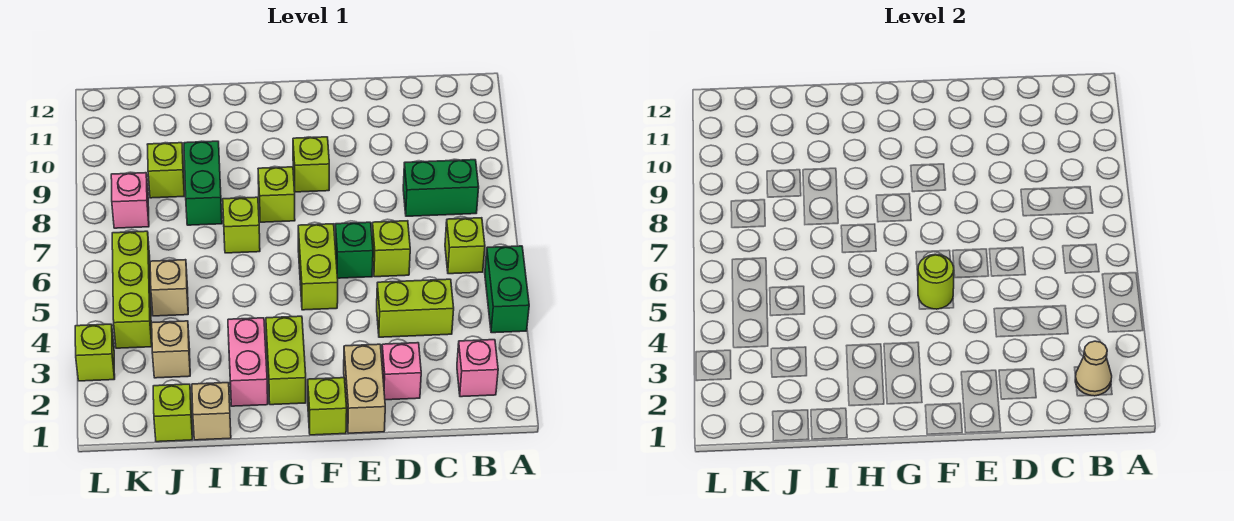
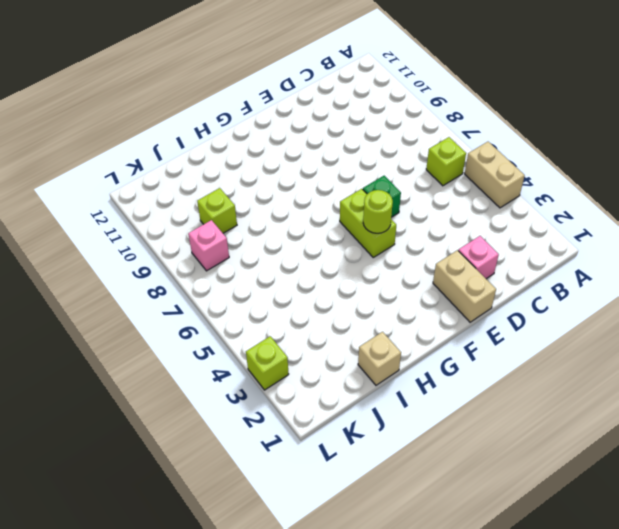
tan brick A4:A5 level 1 -> green brick A4:A5 level 1
none -> pink brick B2 level 1
none -> green brick B8:C8 level 1
none -> lime brick C4:D4 level 1

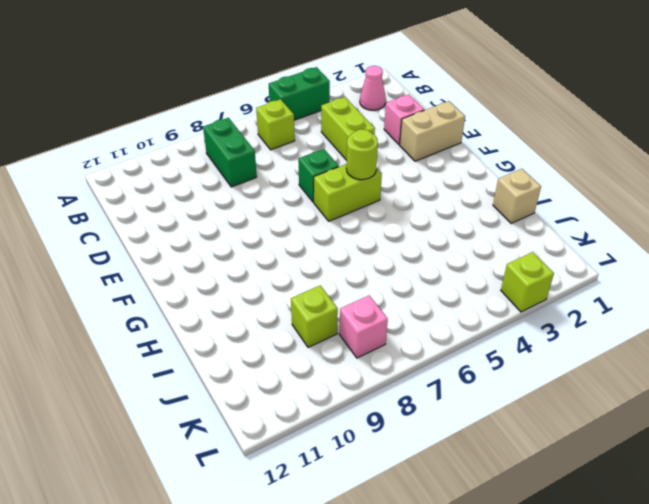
pink cone B2 level 1 -> pink brick B2 level 1
none -> lime brick D6 level 1
none -> lime brick F1 level 1
none -> lime brick F9 level 1

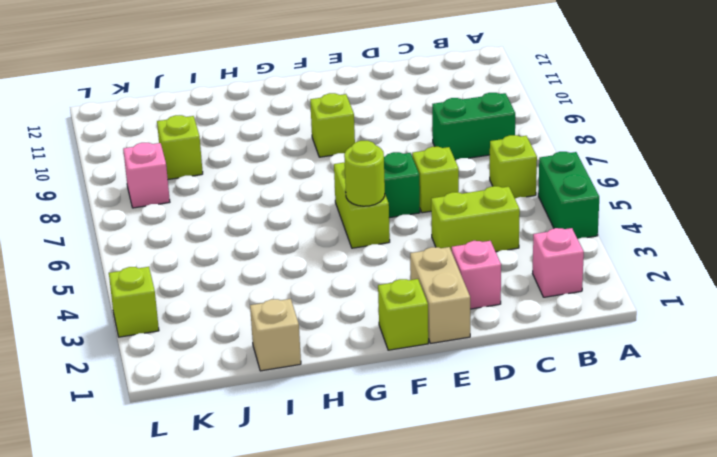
none -> lime brick G2:G3 level 1
none -> lime brick G8 level 1
none -> pink brick H2:H3 level 1

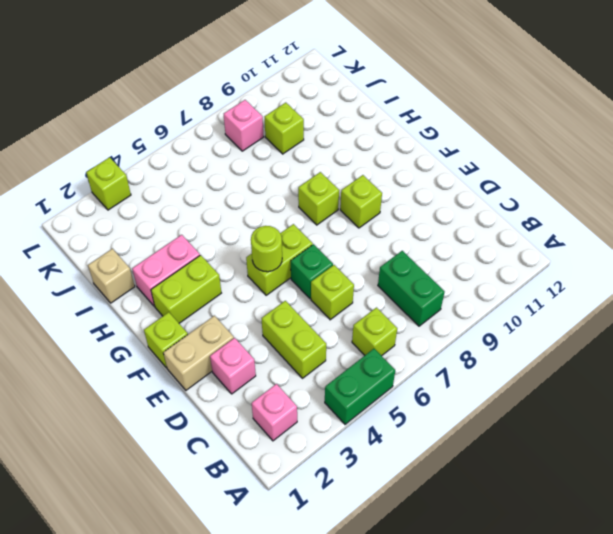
none -> lime brick H7 level 1
none -> green brick I8:I9 level 1
none -> lime brick J1 level 1

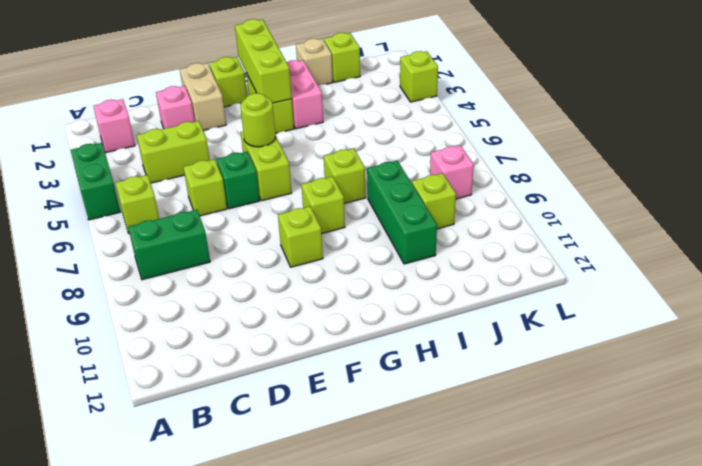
lime brick G1:G3 level 2 -> lime brick K4:K6 level 1
green brick I8:I10 level 1 -> green brick I8:I9 level 1
none -> tan brick J3 level 1
none -> tan brick J5 level 1
none -> tan cone B2 level 2

